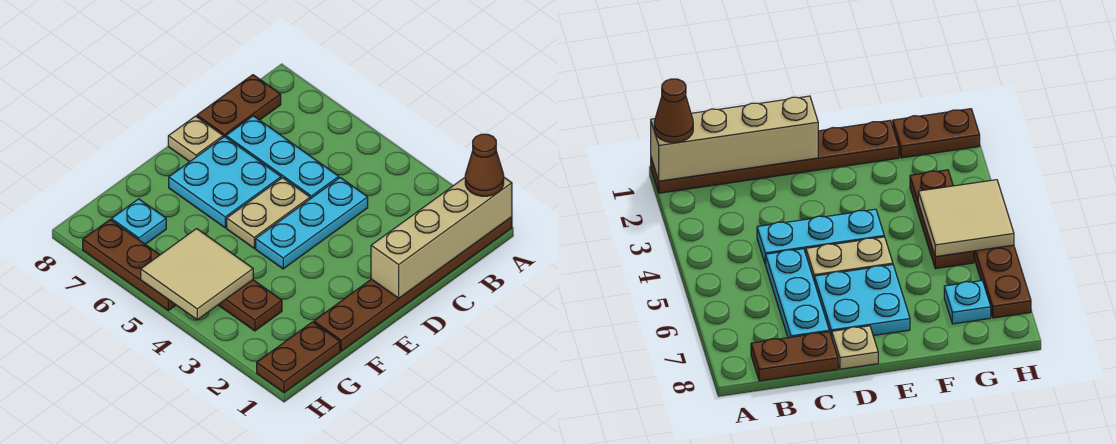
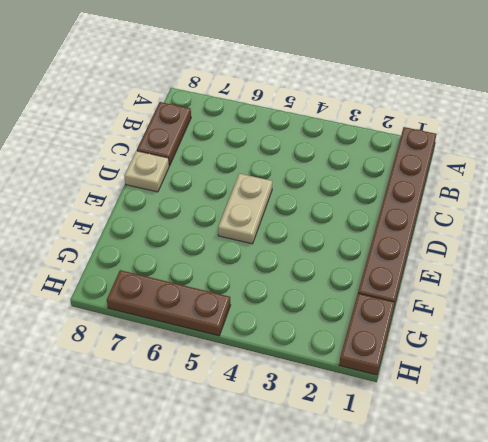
none -> cyan plate C4:E4 level 1
none -> cyan plate C5:C7 level 1
none -> cyan plate D6:E7 level 1

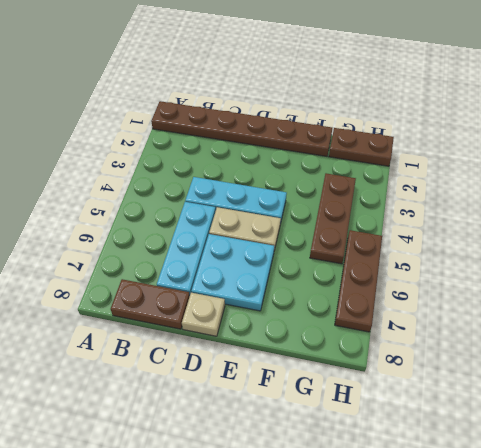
none -> cyan plate G7 level 1
none -> tan brick A1:D1 level 2
none -> tan tile G4:H5 level 2

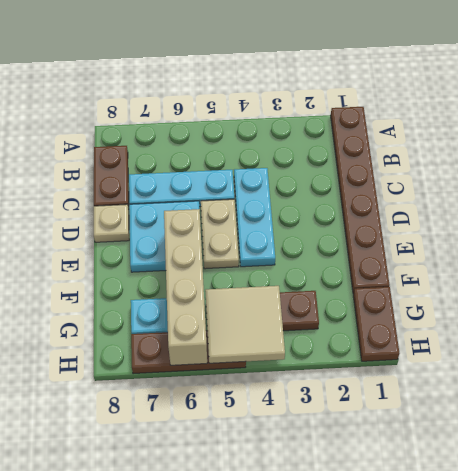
tan brick E6:H6 level 2 -> tan brick A1:D1 level 2
none -> brown cone A1 level 3

